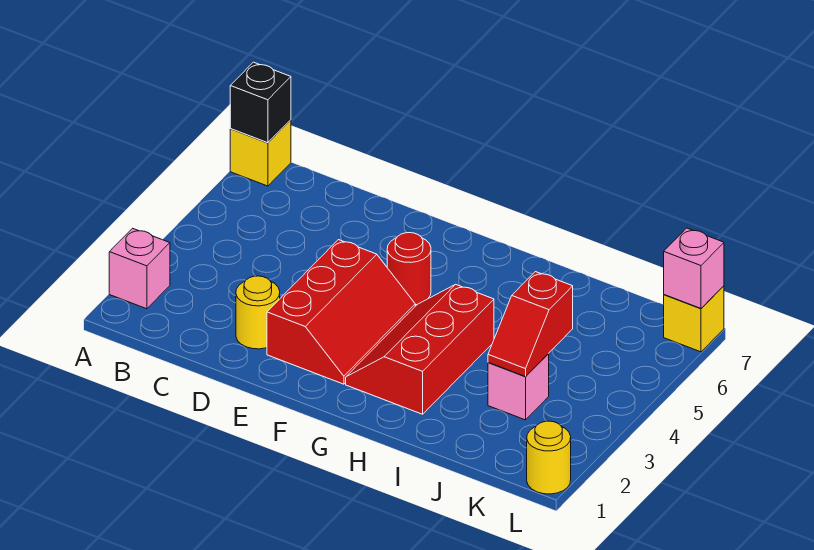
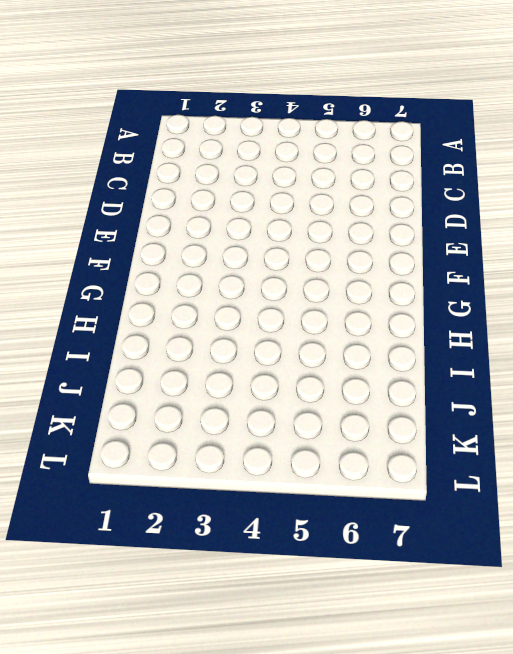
none -> pink brick A2 level 1
none -> yellow brick A7 level 1
none -> yellow round brick D2 level 1

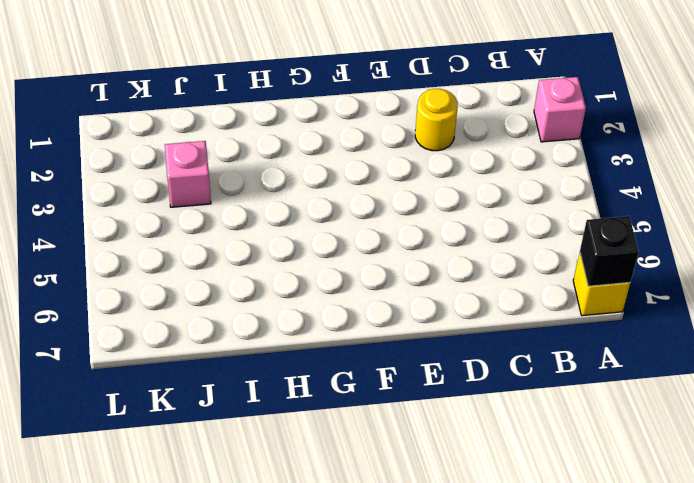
none -> red slope E2:F4 level 1 top E
none -> red round brick F5 level 1
none -> red slope G2:H4 level 1 top H

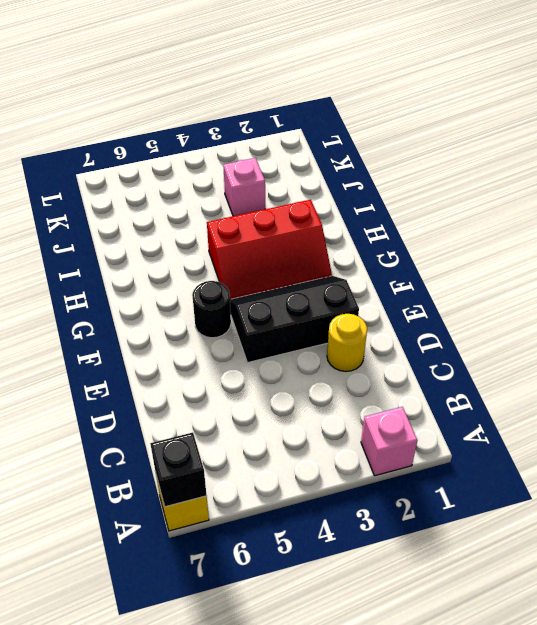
black slope E2:F4 level 1 top E -> red slope E2:F4 level 1 top E
black round brick F5 level 1 -> red round brick F5 level 1
none -> yellow round brick L1 level 1
none -> yellow brick L7 level 1
none -> red slope J3:J4 level 2 top 4

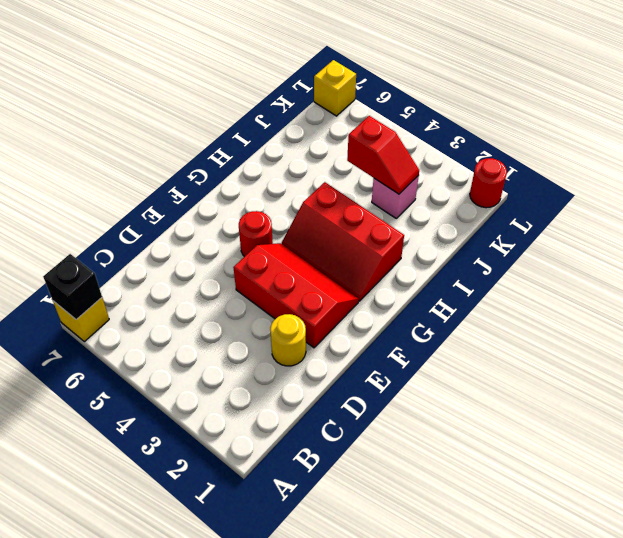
red round brick L1 level 1 -> yellow round brick L1 level 1
none -> pink brick A2 level 1
none -> pink brick L7 level 2

